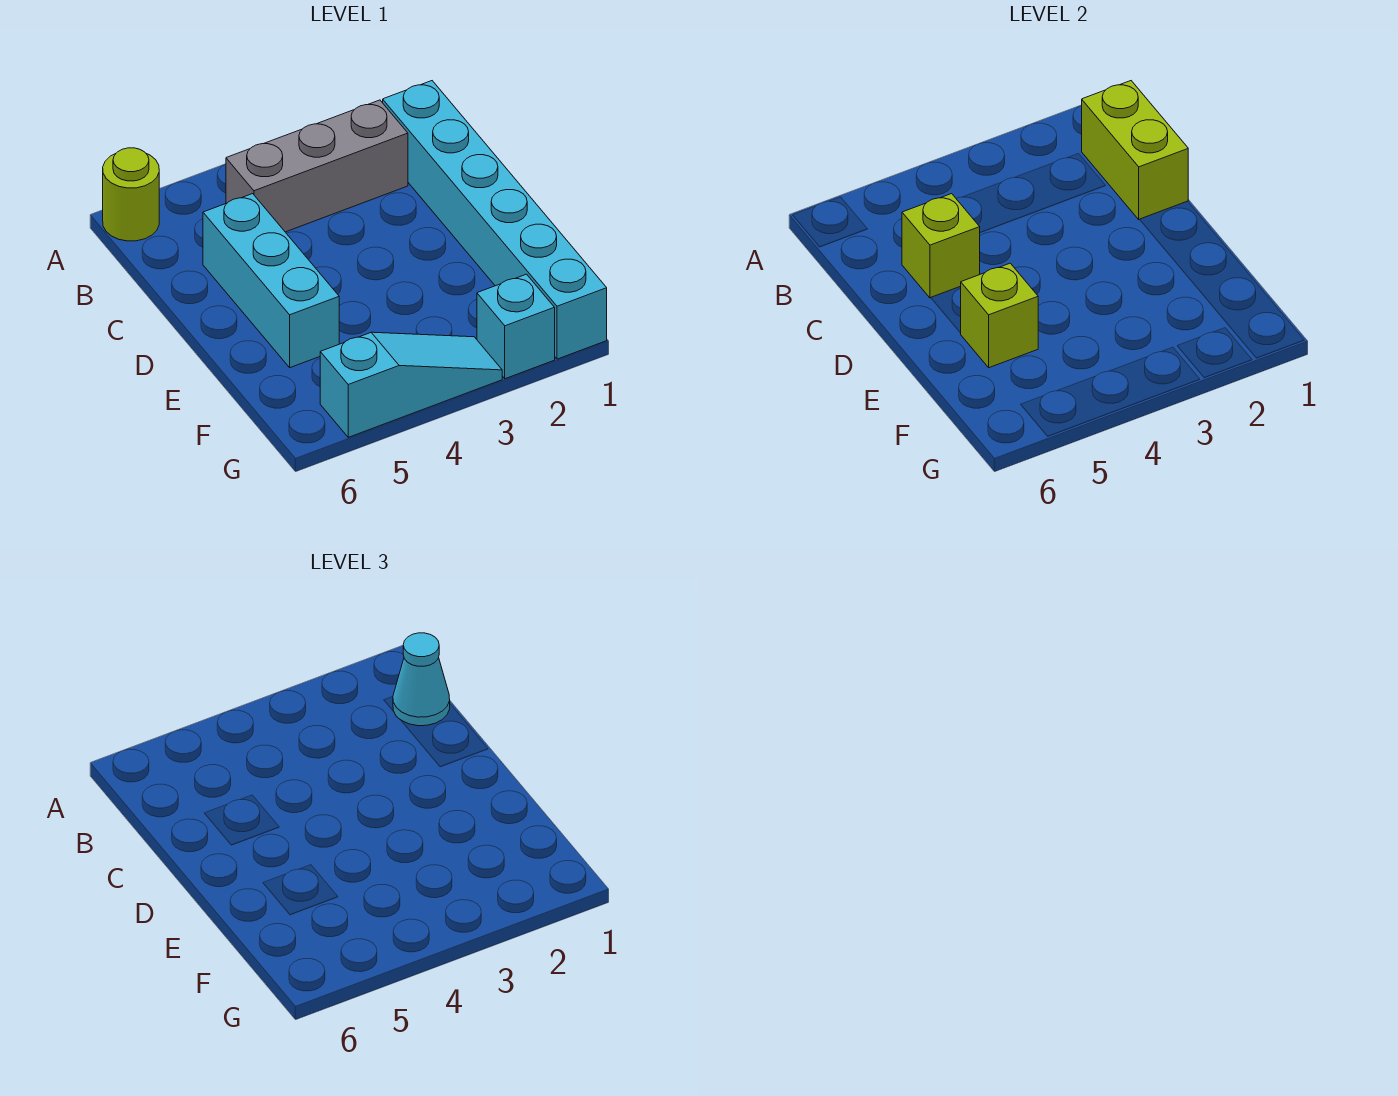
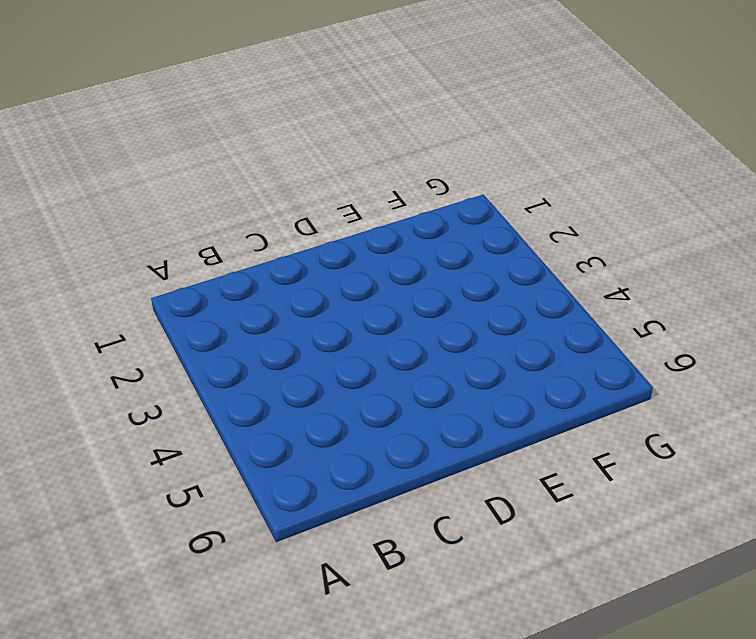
none -> lime round brick A6 level 1
none -> cyan brick B1:G1 level 1

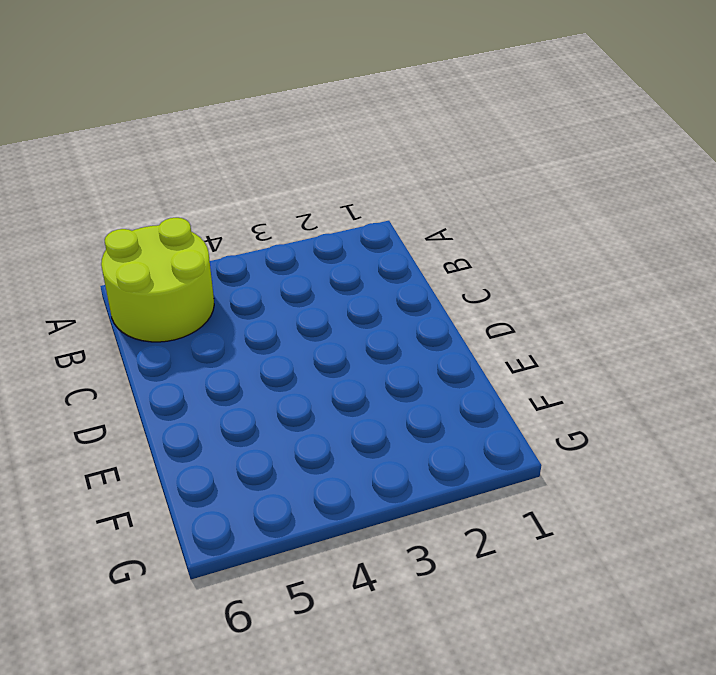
lime round brick A5:B6 level 1 -> lime round brick A6 level 1
none -> cyan brick B1:G1 level 1
none -> grey brick B2:B4 level 1

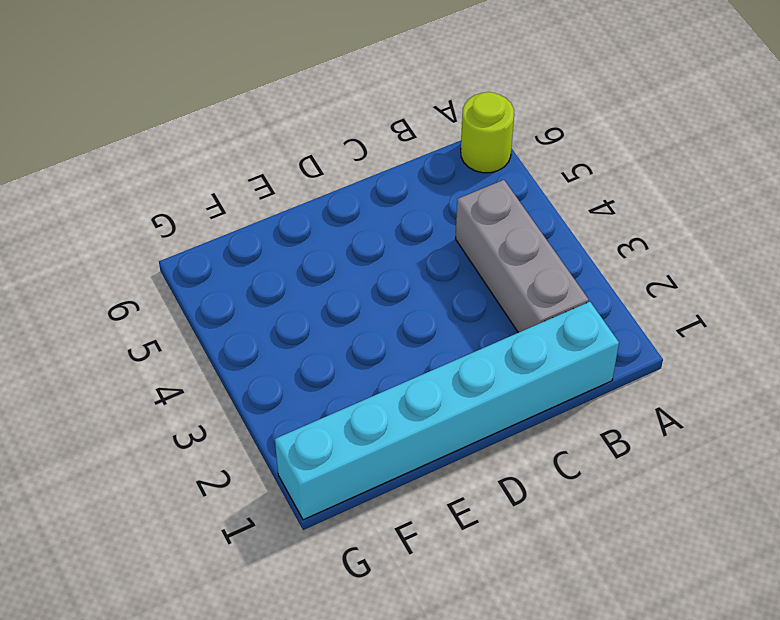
none -> cyan brick C5:E5 level 1
none -> cyan brick G2 level 1

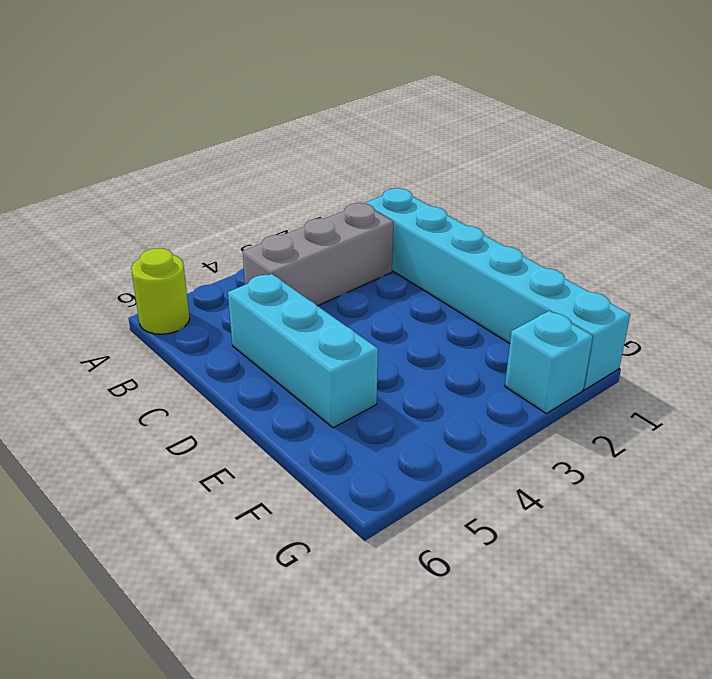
none -> cyan slope G3:G5 level 1 top 5
none -> lime brick B1:C1 level 2

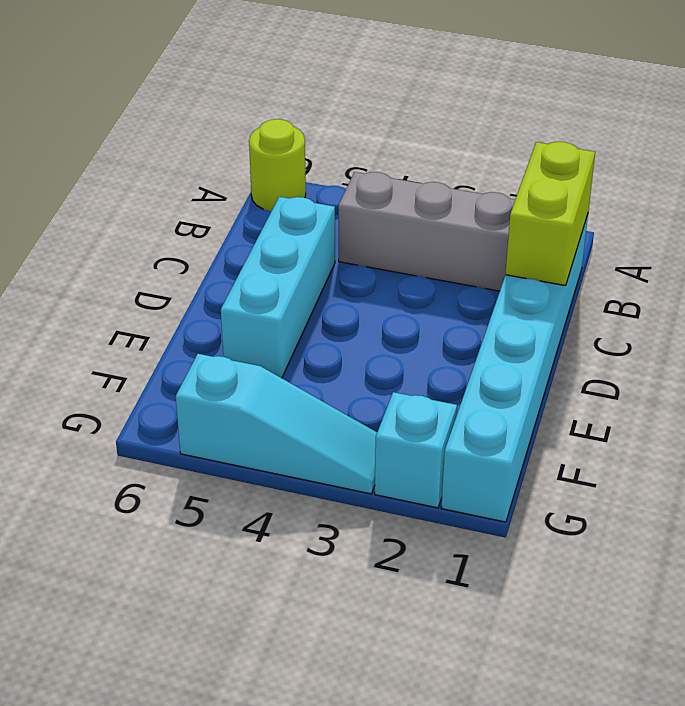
none -> lime brick C5 level 2
none -> lime brick E5 level 2

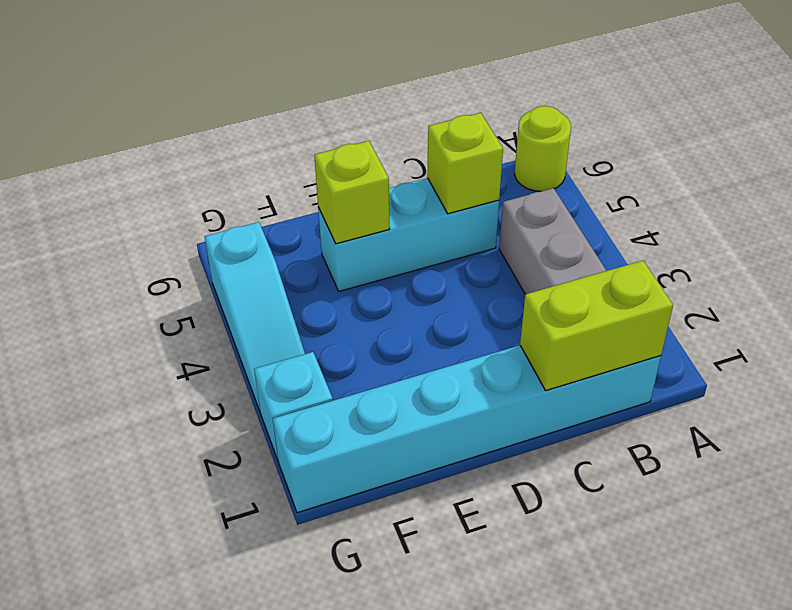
none -> cyan cone B1 level 3

